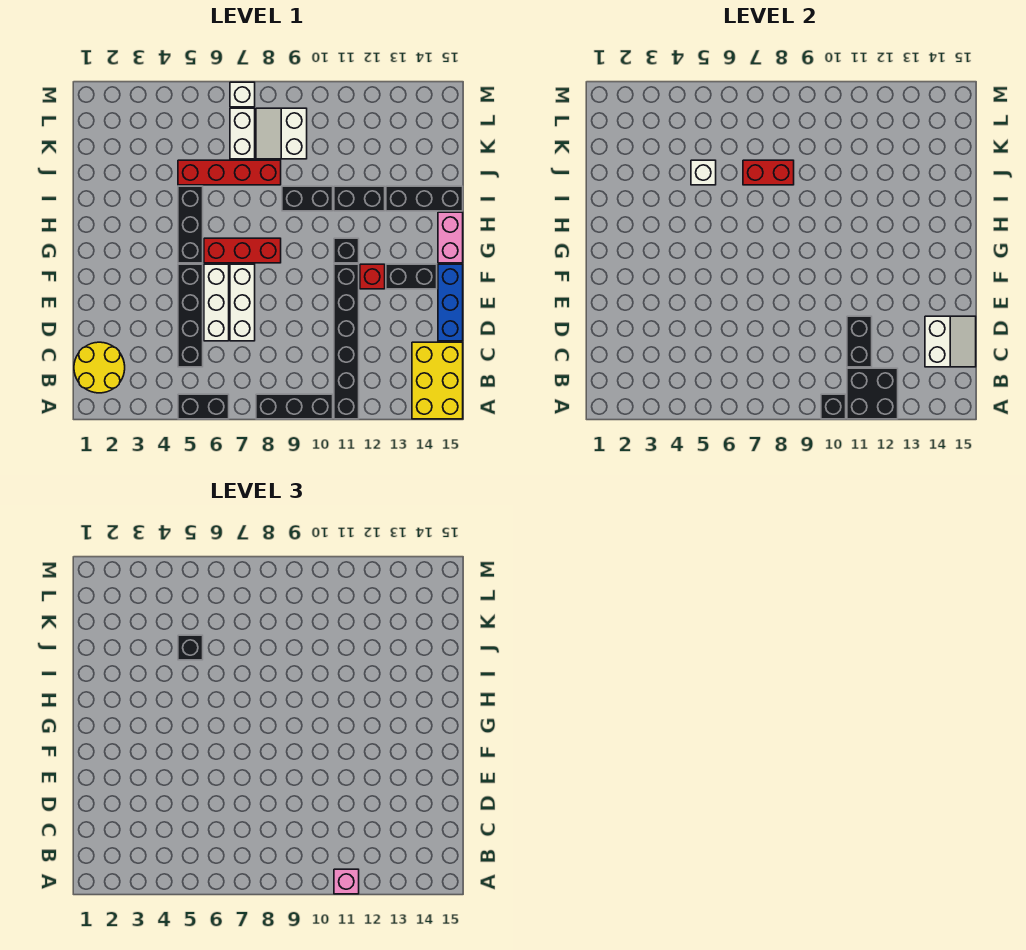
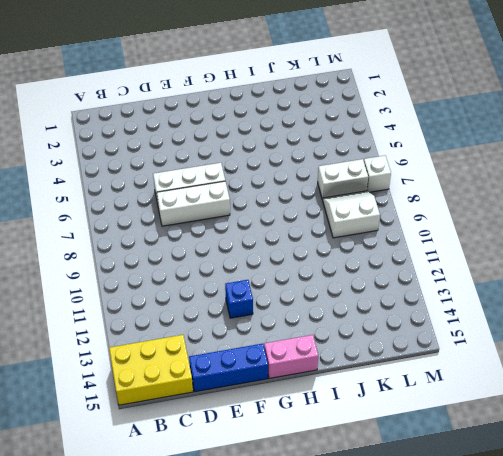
blue brick F12 level 1 -> red brick F12 level 1
none -> black brick A5:A6 level 1
none -> black brick A8:A10 level 1
none -> black brick A11:F11 level 1
none -> yellow round brick B1:C2 level 1

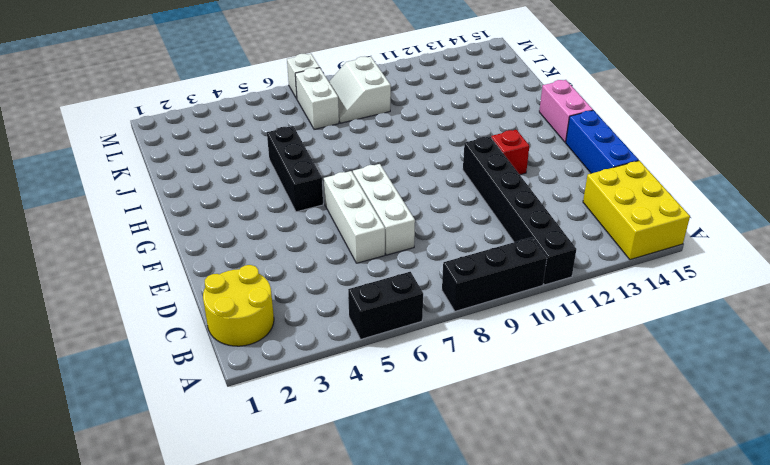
none -> black brick C5:F5 level 1
none -> black brick F13:F14 level 1
none -> red brick G6:G8 level 1
none -> black brick G11 level 1

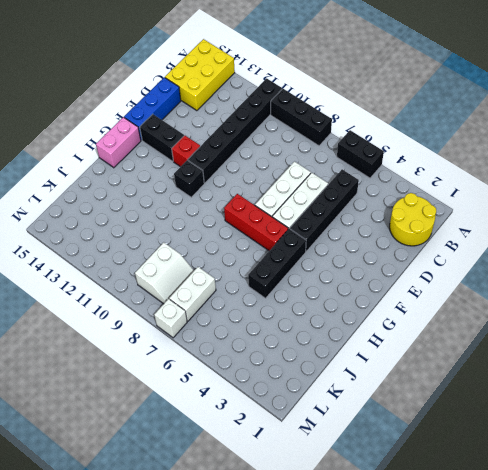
none -> black brick I9:I10 level 1
none -> black brick I11:I12 level 1
none -> black brick I13:I15 level 1
none -> red brick J5:J8 level 1

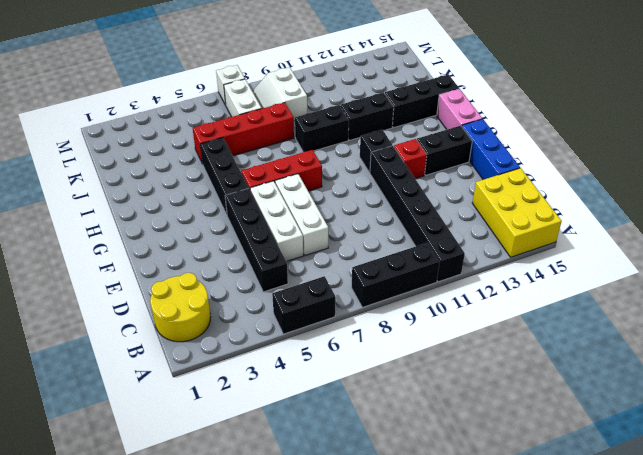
none -> black brick A10 level 2
none -> black brick A11:B12 level 2
none -> black brick C11:D11 level 2
none -> white slope C14:D15 level 2 top 14

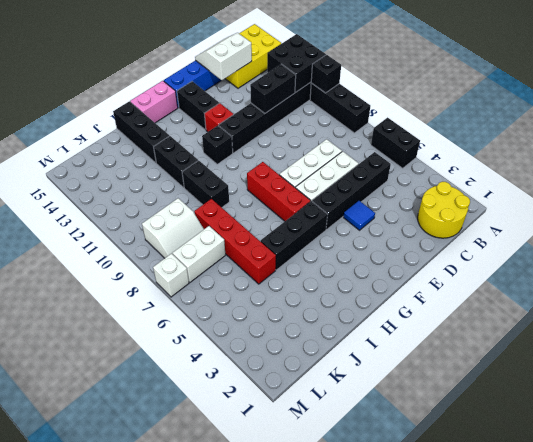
blue tile E4 level 1 -> none
none -> white brick J5 level 2
none -> red brick J7:J8 level 2
none -> pink brick A11 level 3
none -> black brick J5 level 3

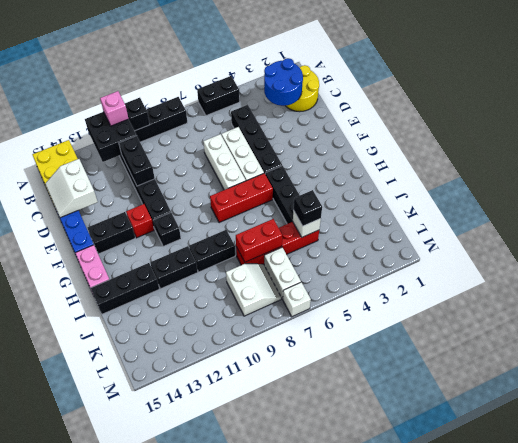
blue round brick B2:C3 level 2 -> none

